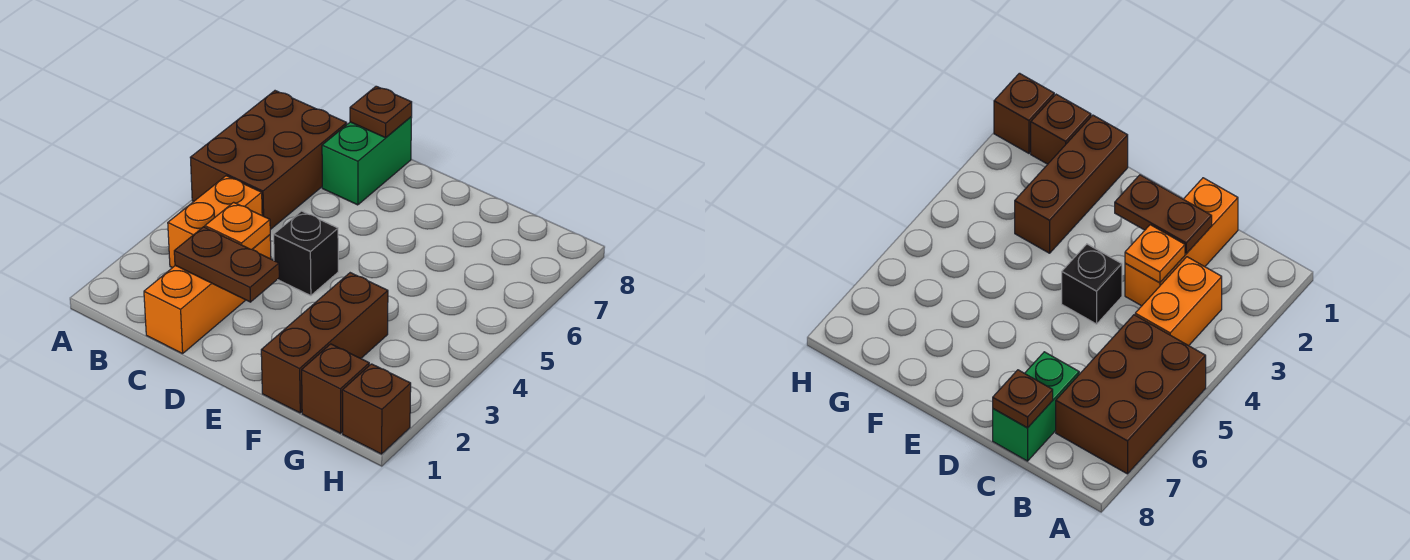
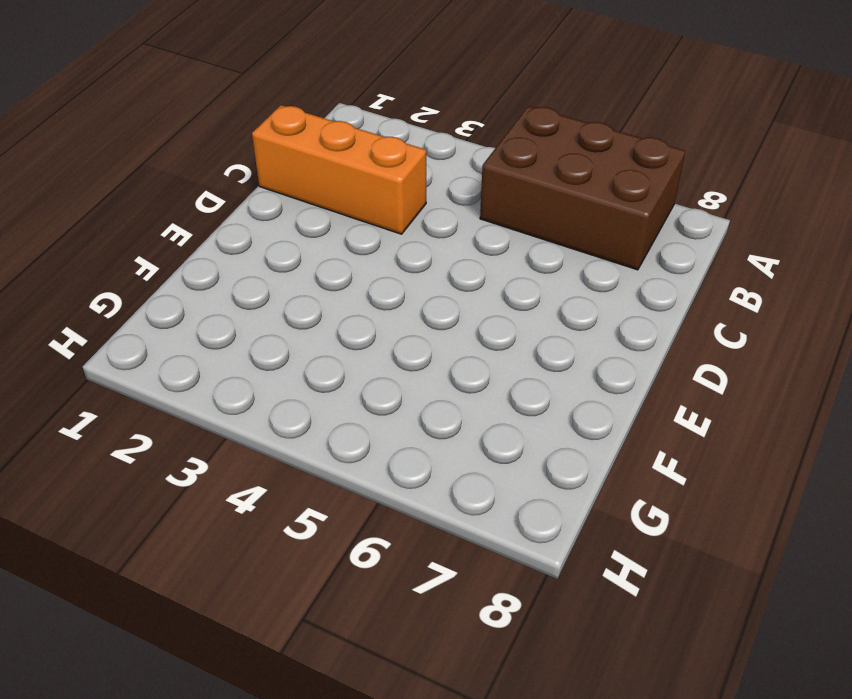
none -> orange brick B3:B4 level 1
none -> green brick C7:C8 level 1

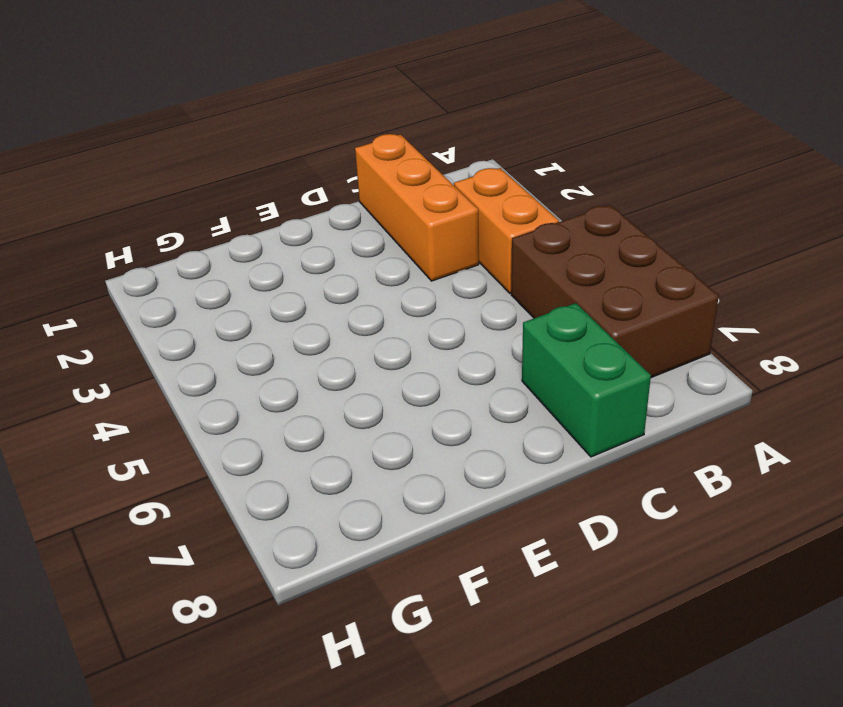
none -> black brick D4 level 1
none -> brown brick F1:F3 level 1

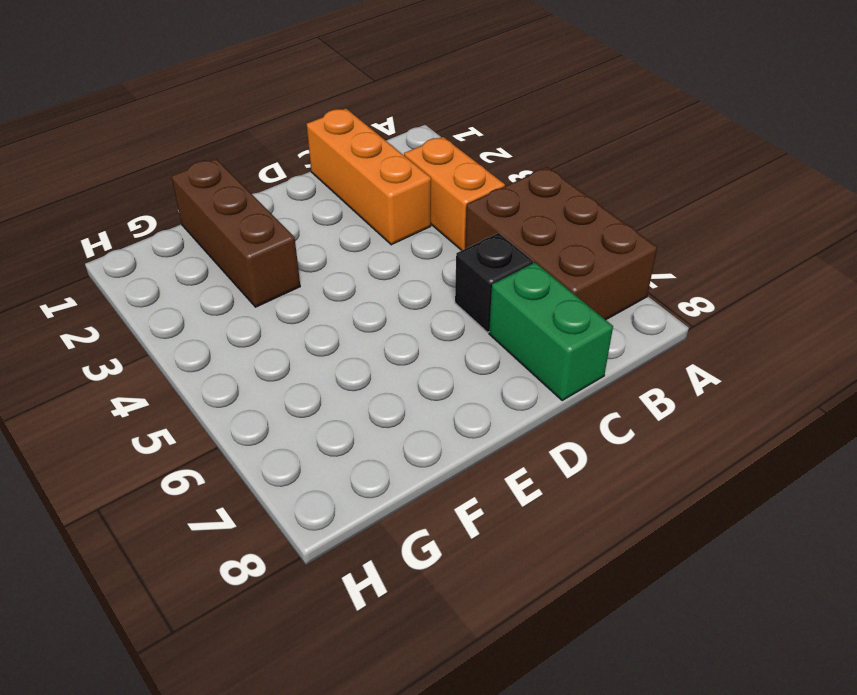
black brick C6 level 1 -> black brick D4 level 1
none -> brown brick G1 level 1
none -> brown brick H1 level 1

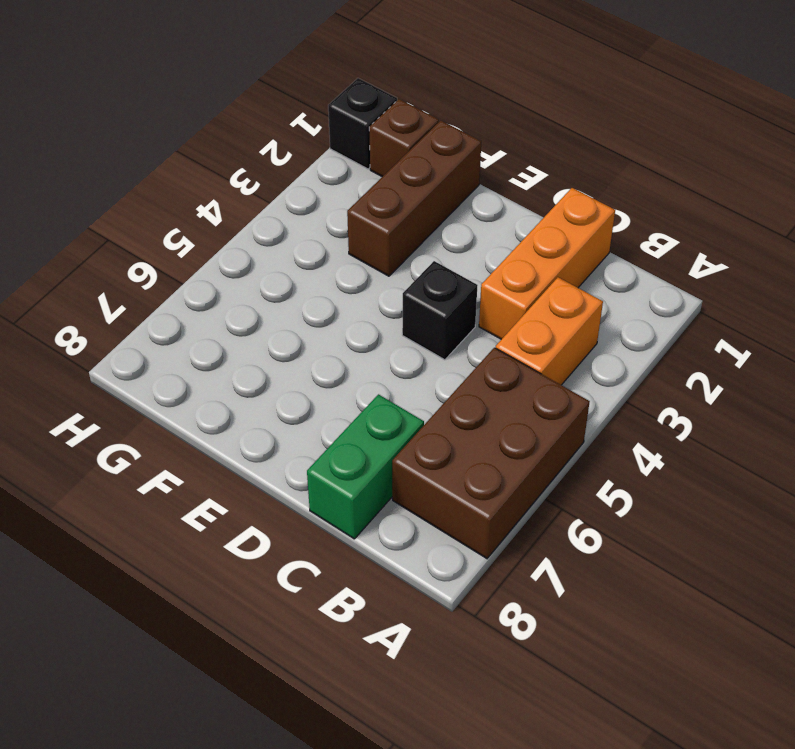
black brick H1 level 1 -> brown brick H1 level 1
none -> brown plate C2:D2 level 2
none -> orange plate C3 level 2

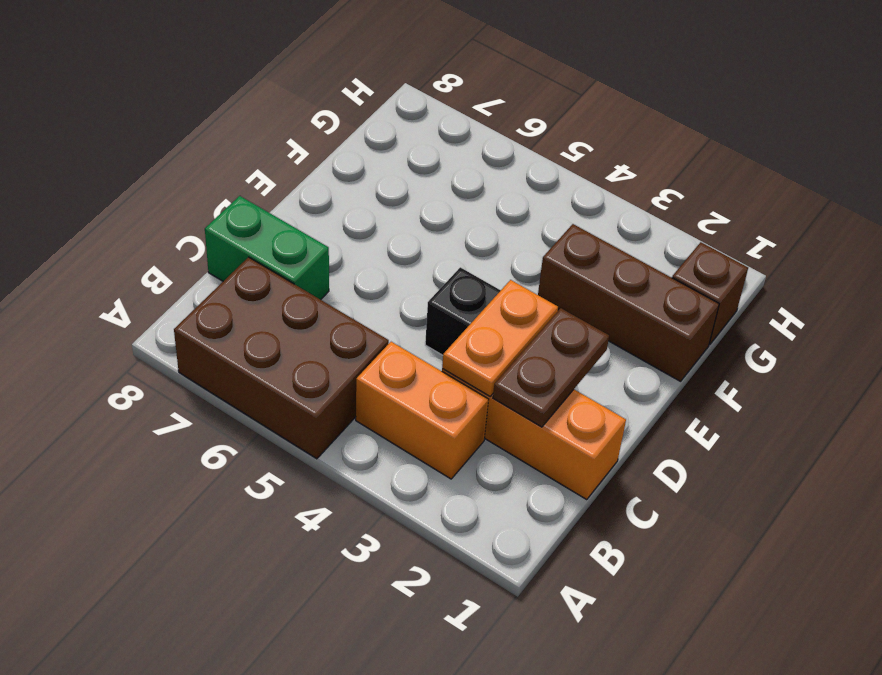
orange plate C3:D3 level 2 -> orange plate C3 level 2
none -> brown brick H1 level 1
none -> brown plate C8 level 2

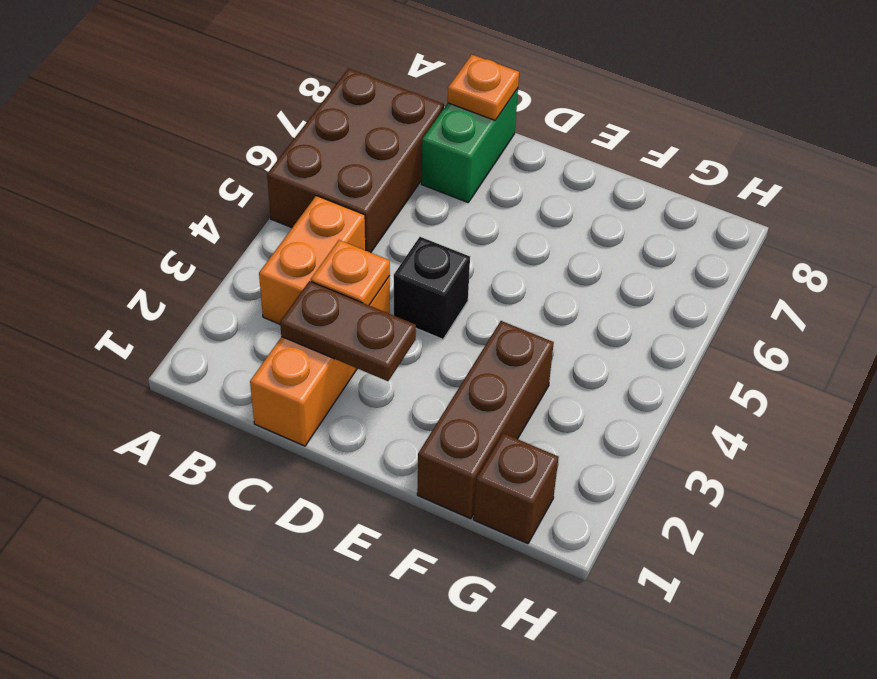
orange plate C8 level 2 -> brown plate C8 level 2
none -> brown brick H1 level 1

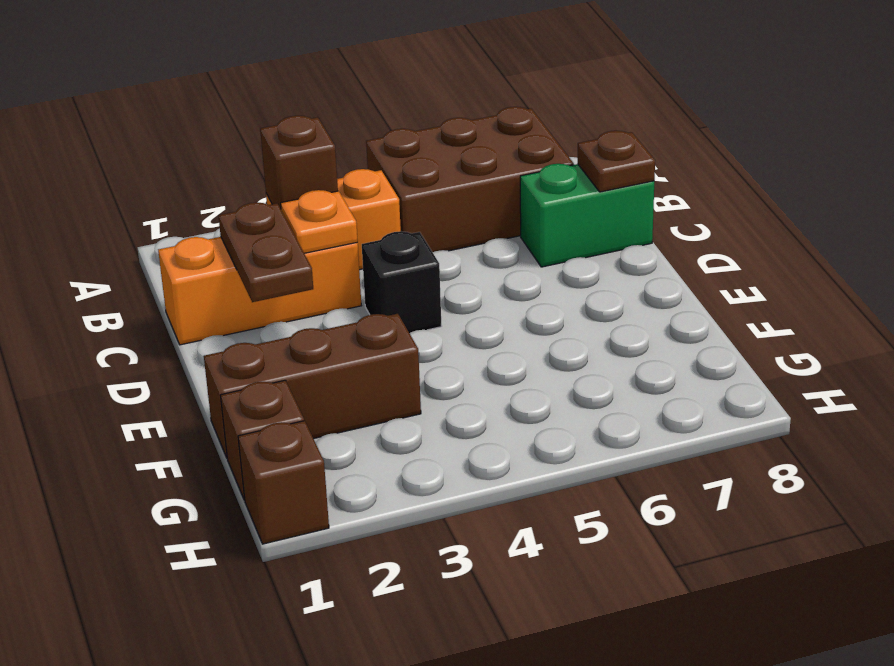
brown brick B3 level 2 -> none

